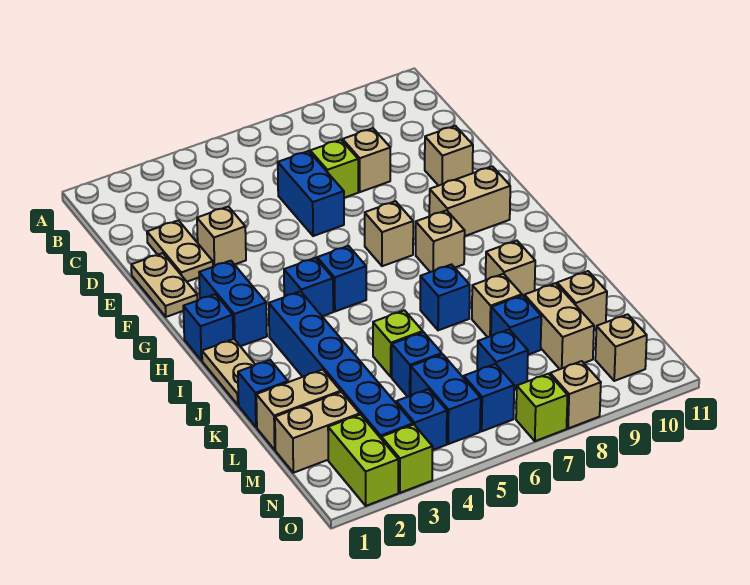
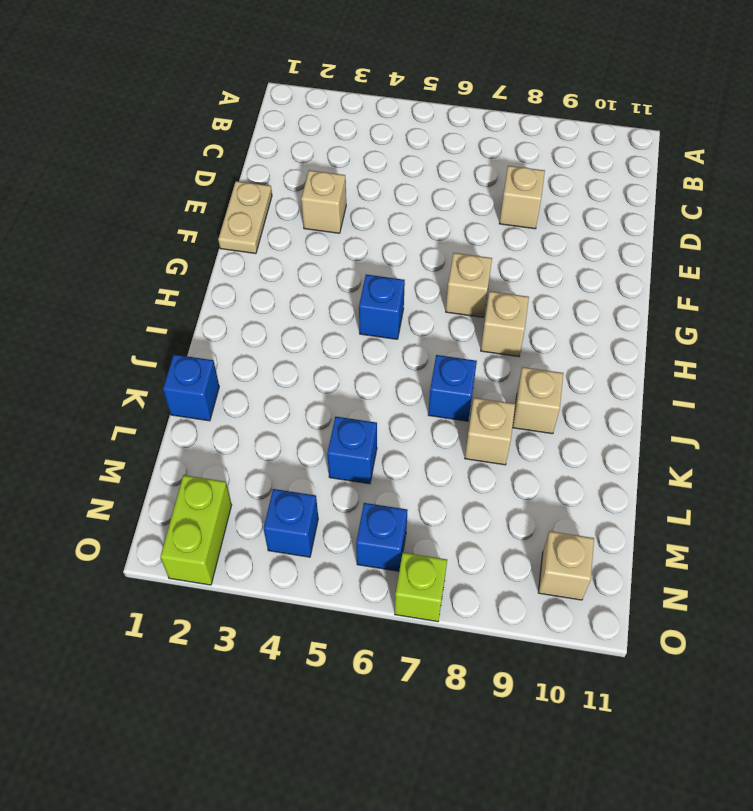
none -> tan plate D2:E2 level 1
none -> blue brick D6:E6 level 1
none -> lime brick D7 level 1
none -> tan brick E10 level 1

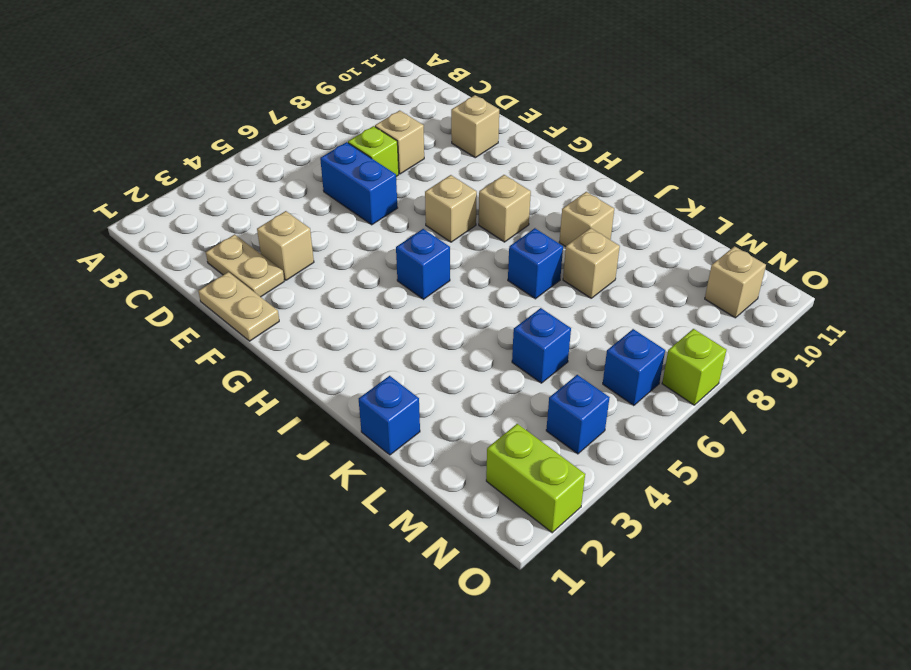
none -> blue brick G2:H2 level 1
none -> tan brick G9:G10 level 1
none -> blue brick H1 level 1
none -> blue brick H4 level 1

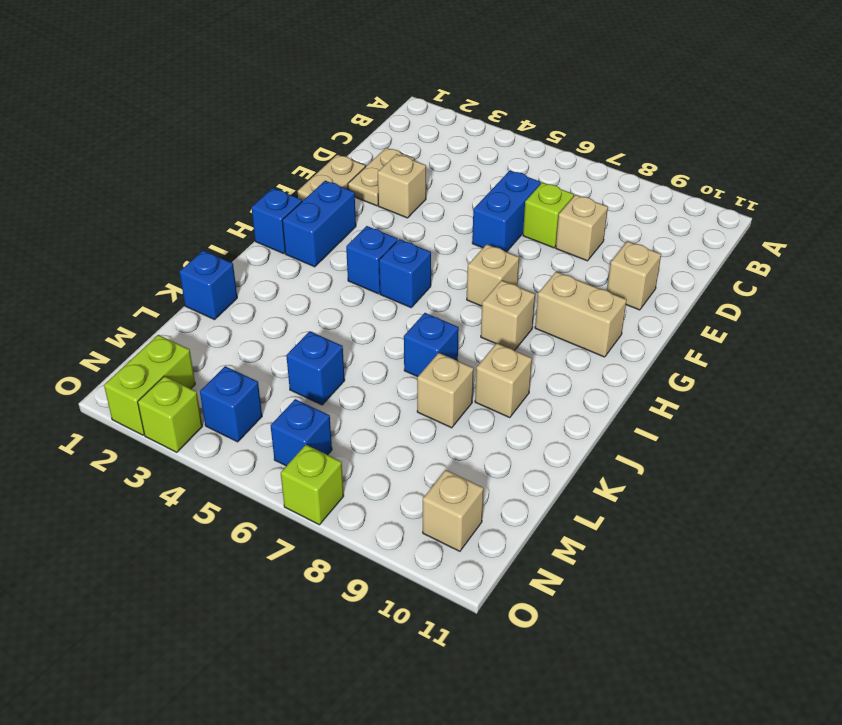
none -> tan plate I1:J1 level 1
none -> blue brick I3:N3 level 1
none -> lime brick K5 level 1
none -> tan brick L1:L2 level 1

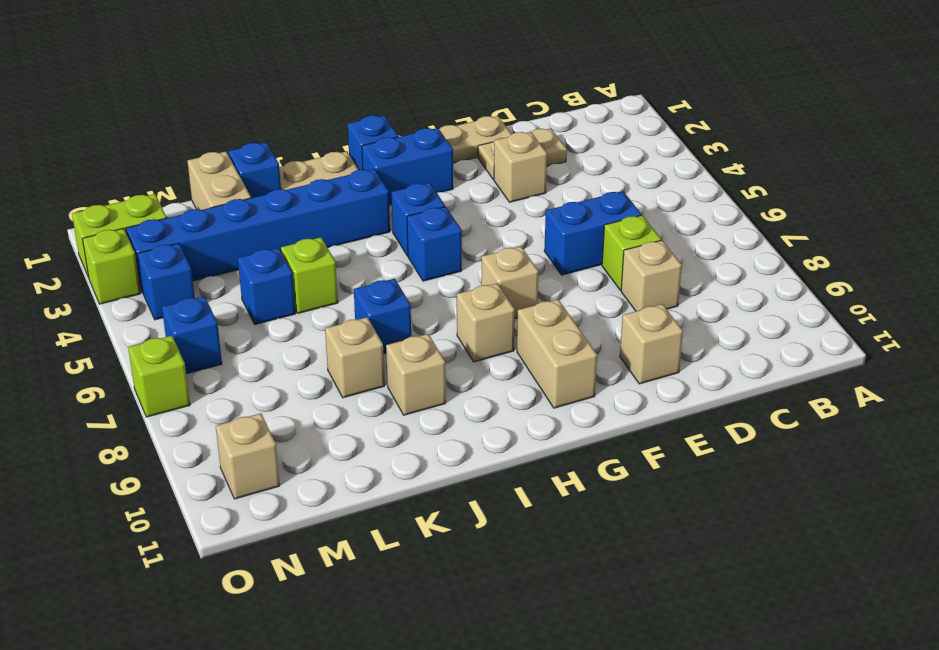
none -> blue brick L8 level 1
none -> tan brick L9:M9 level 1
none -> tan brick L10 level 1
none -> tan brick M1:M2 level 1

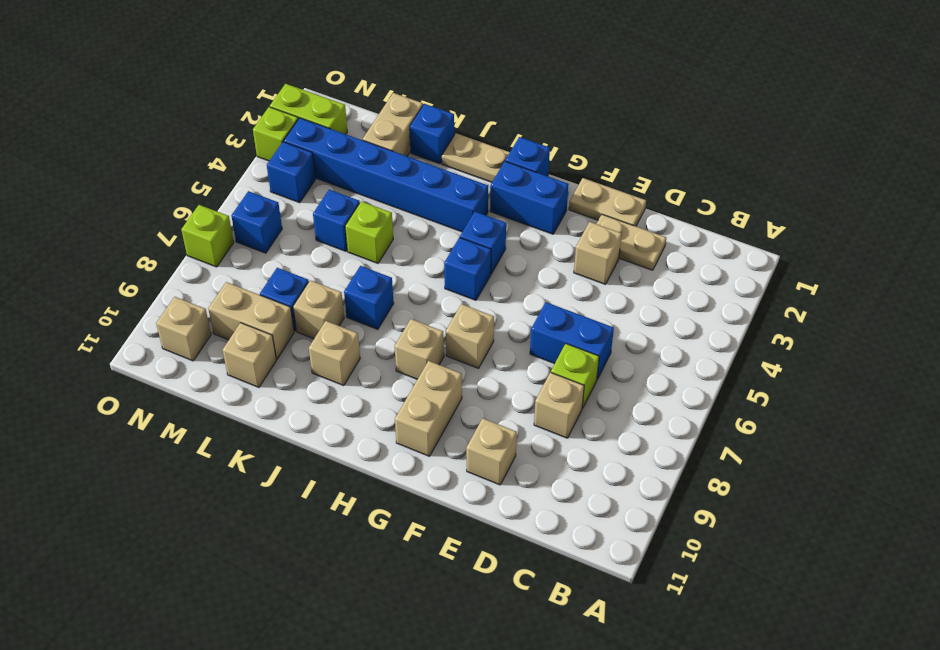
none -> tan brick M1:M2 level 1
none -> blue brick M5:N5 level 1
none -> blue brick M7 level 1
none -> tan brick O8 level 1

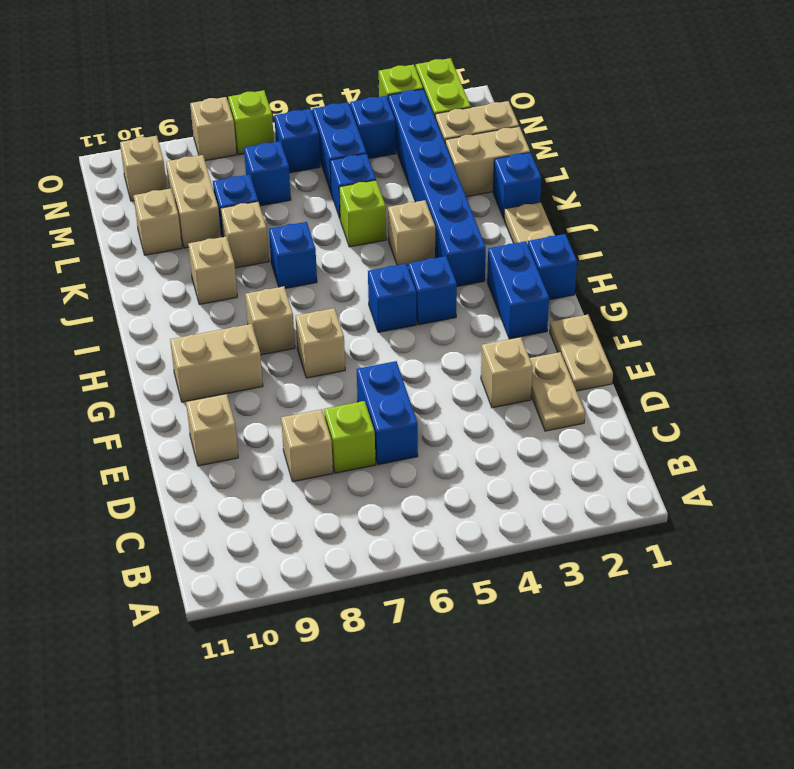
tan brick J4 level 1 -> none

